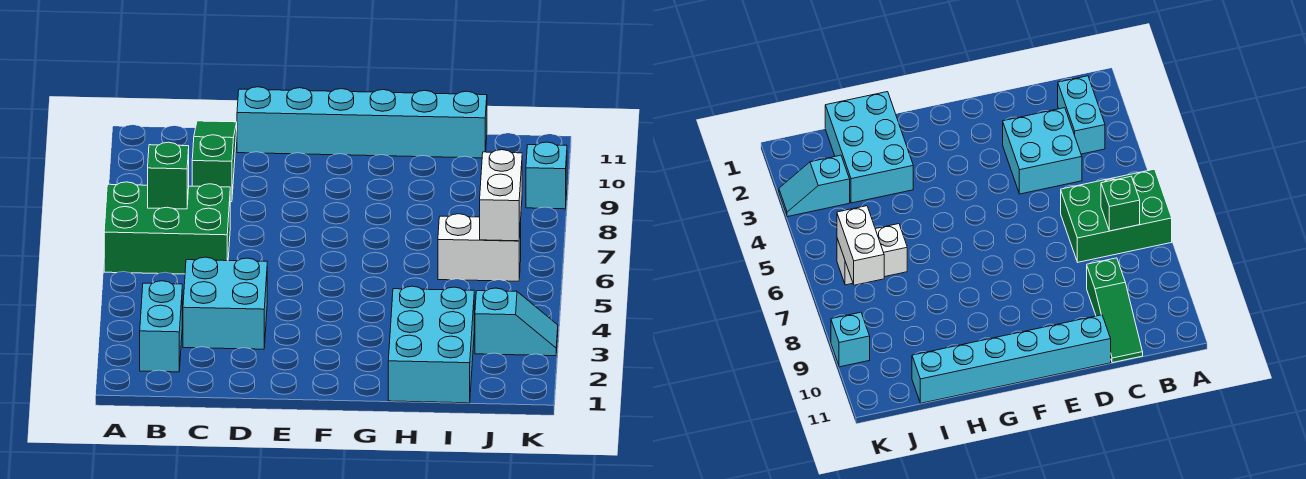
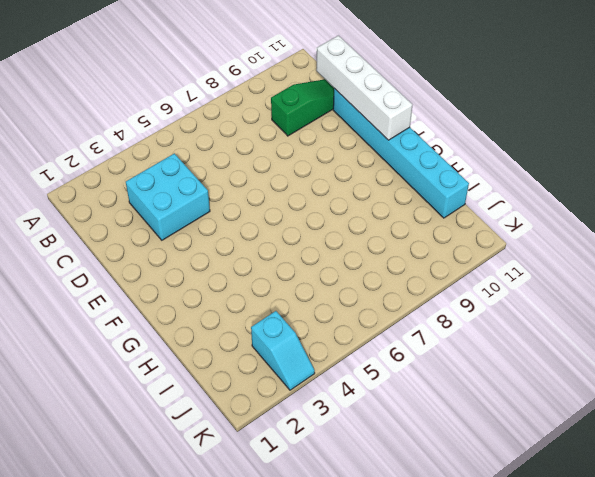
white brick C11:F11 level 2 -> none
none -> green brick A6:C7 level 1
none -> cyan brick B2:B3 level 1

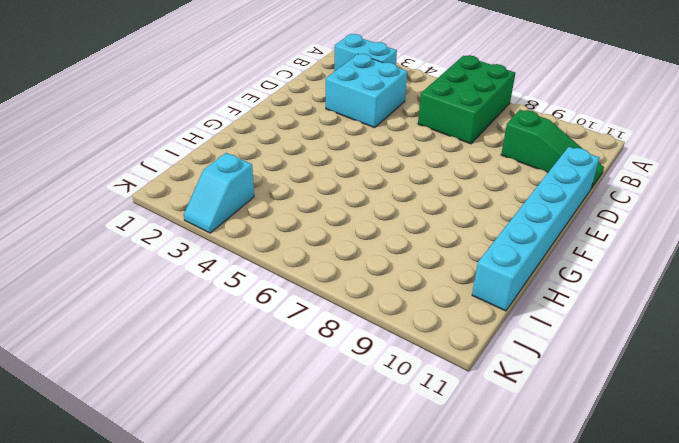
none -> cyan brick H1:I3 level 1
none -> white brick I6:J6 level 1

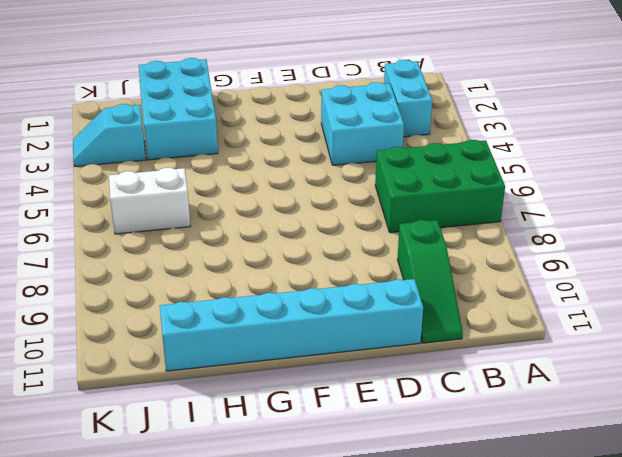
none -> cyan brick K9 level 1
none -> green brick B7 level 2

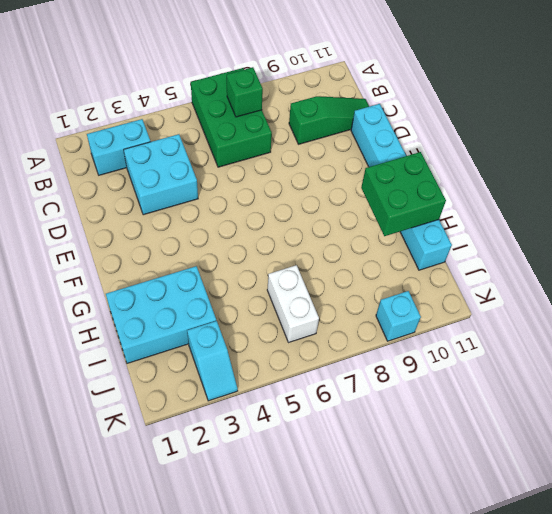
green brick G10:H11 level 2 -> none
none -> white brick J6:J7 level 2

